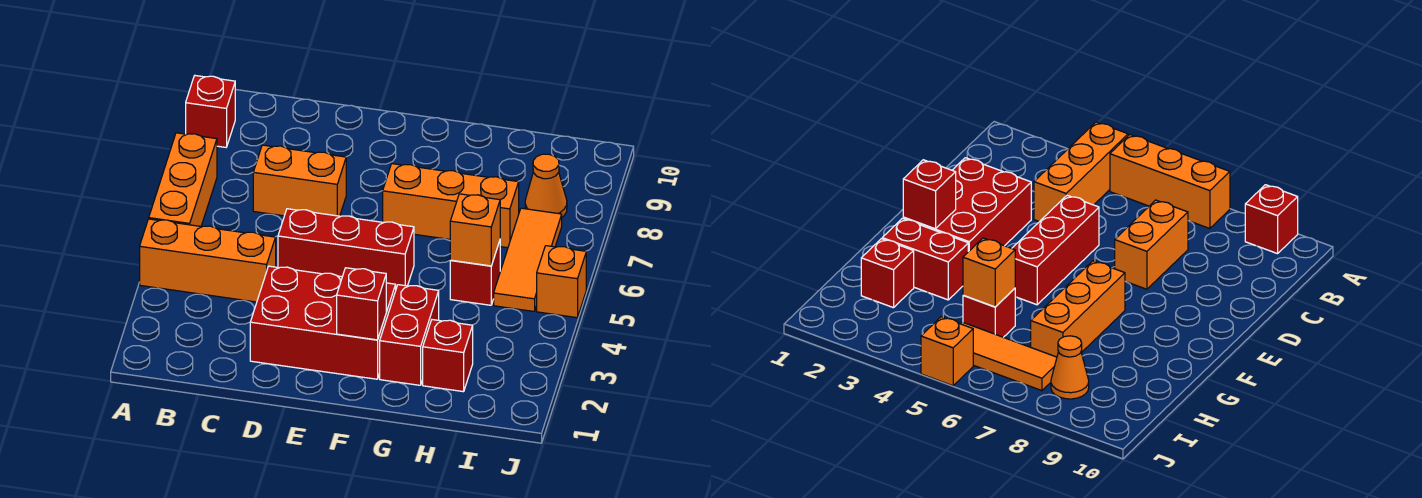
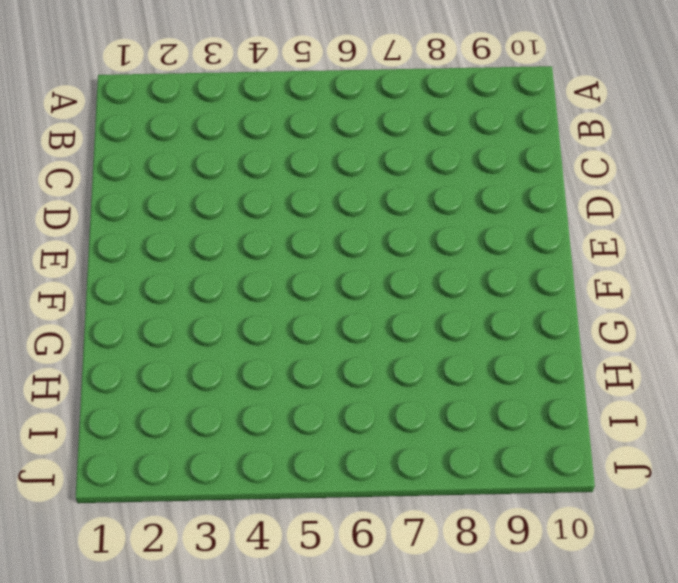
none -> orange brick A4:C4 level 1
none -> orange brick A5:A7 level 1
none -> red brick A9 level 1

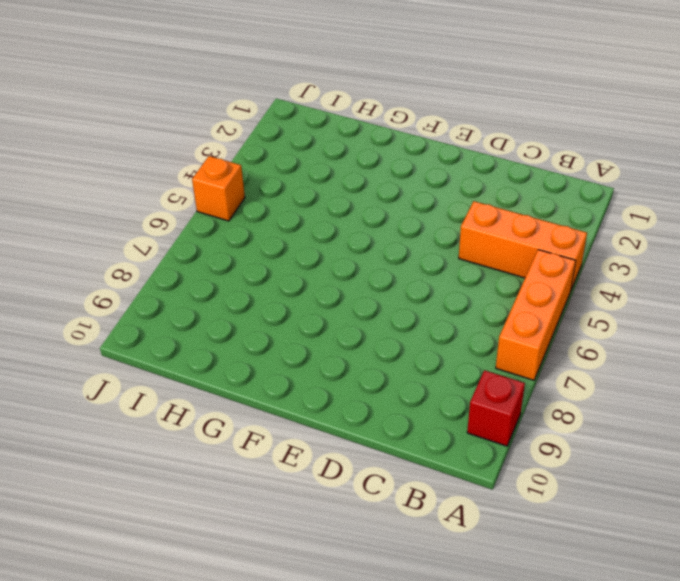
none -> orange brick C7:D7 level 1
none -> red brick D2:F3 level 1
none -> red brick D5:F5 level 1

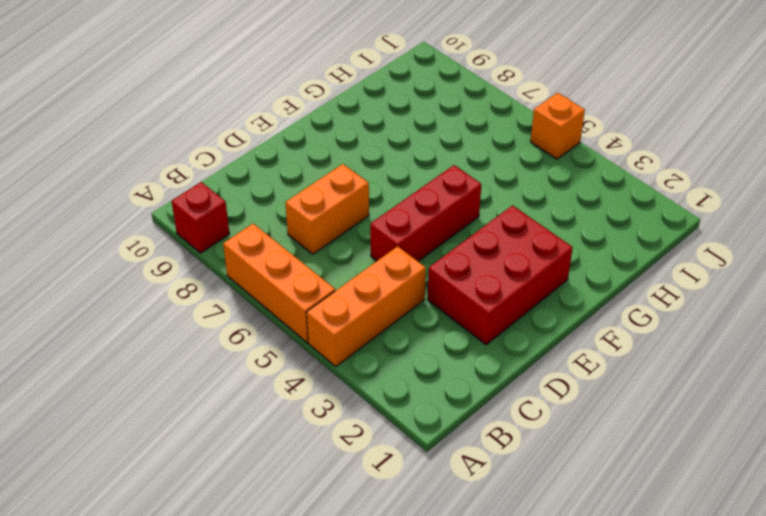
none -> orange brick F7:H7 level 1
none -> red brick G2:G3 level 1
none -> red brick H2 level 1

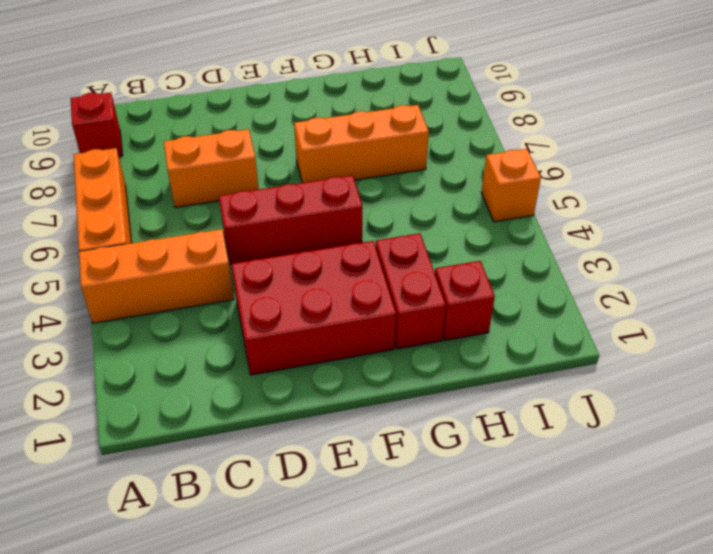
none -> red brick H5 level 1
none -> orange tile I5:I7 level 1
none -> orange cone I8 level 1

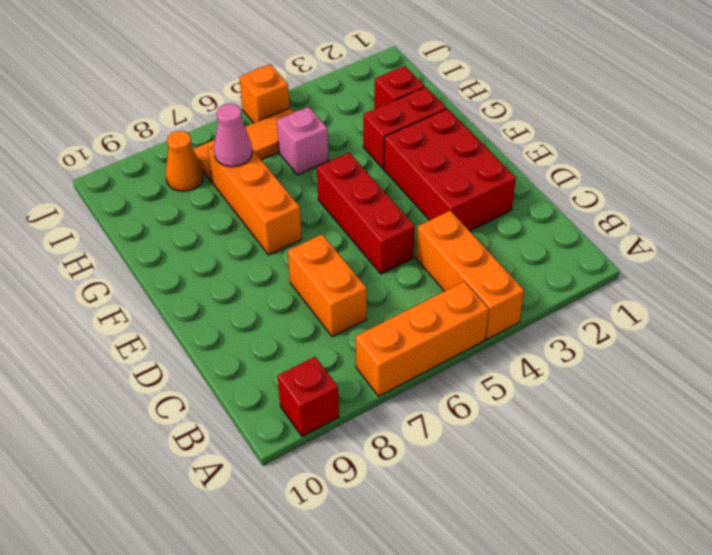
pink brick H5 level 1 -> red brick H5 level 1
pink cone H7 level 2 -> none
none -> red brick F2 level 2
none -> orange brick H5 level 2

